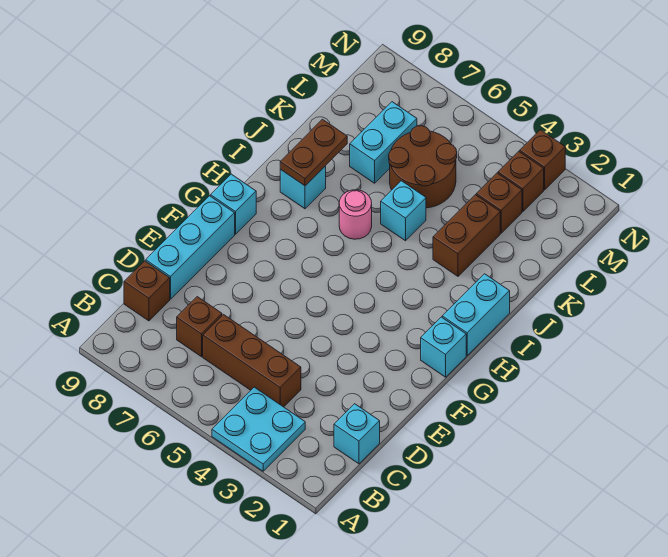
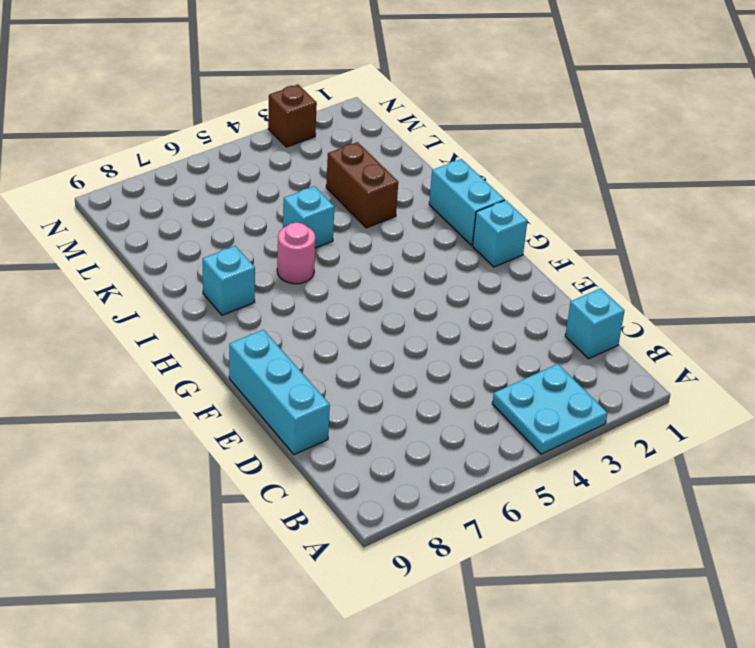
none -> brown brick C4:C6 level 1
none -> brown brick C7 level 1
none -> brown brick C9 level 1

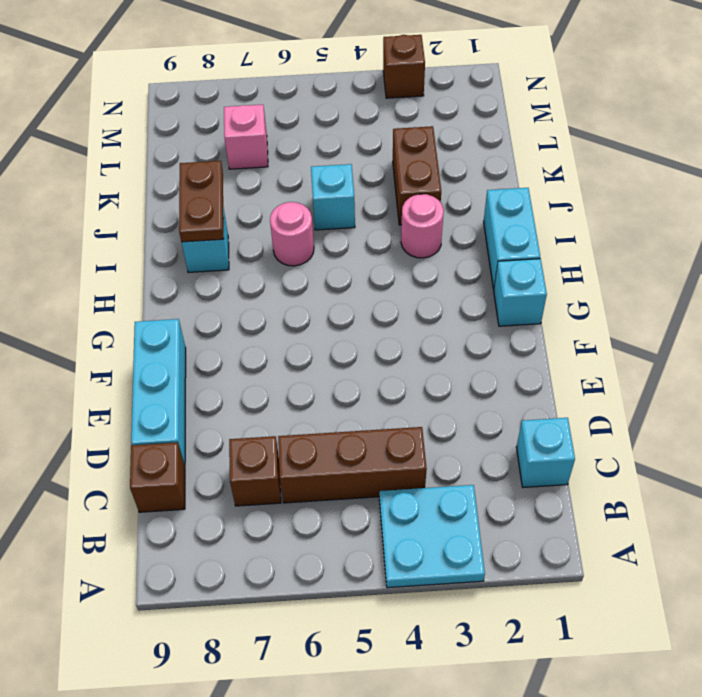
pink round brick I3 level 1 -> none
pink brick L7 level 1 -> cyan brick K7:L7 level 1
none -> cyan brick G9 level 1
none -> brown round brick K5:L6 level 1
none -> brown brick L3 level 1

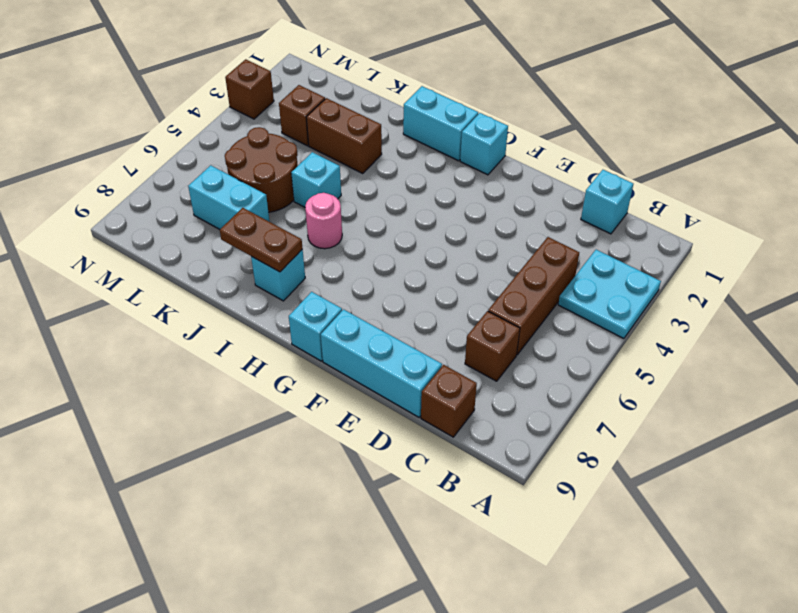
none -> brown brick M3 level 1

